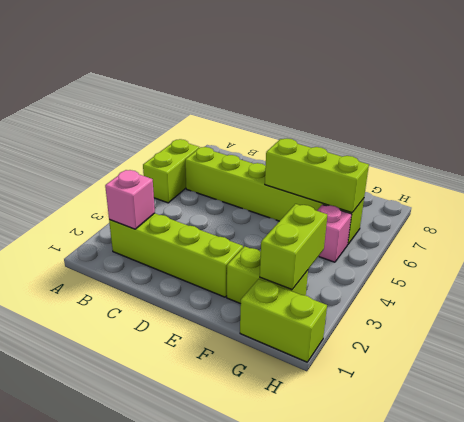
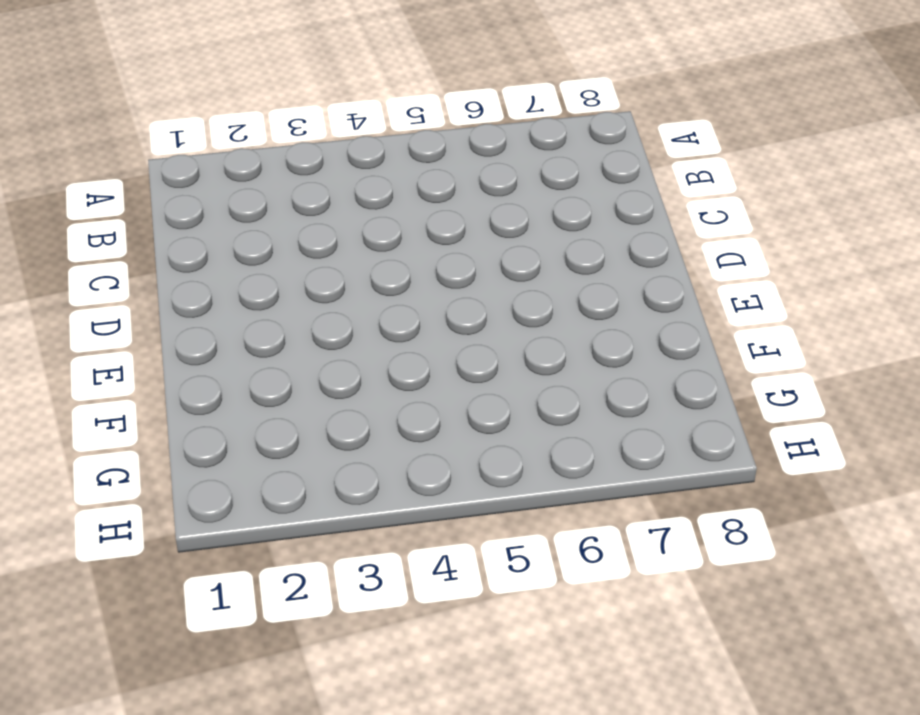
none -> lime brick A5:A6 level 1
none -> lime brick B2:E2 level 1

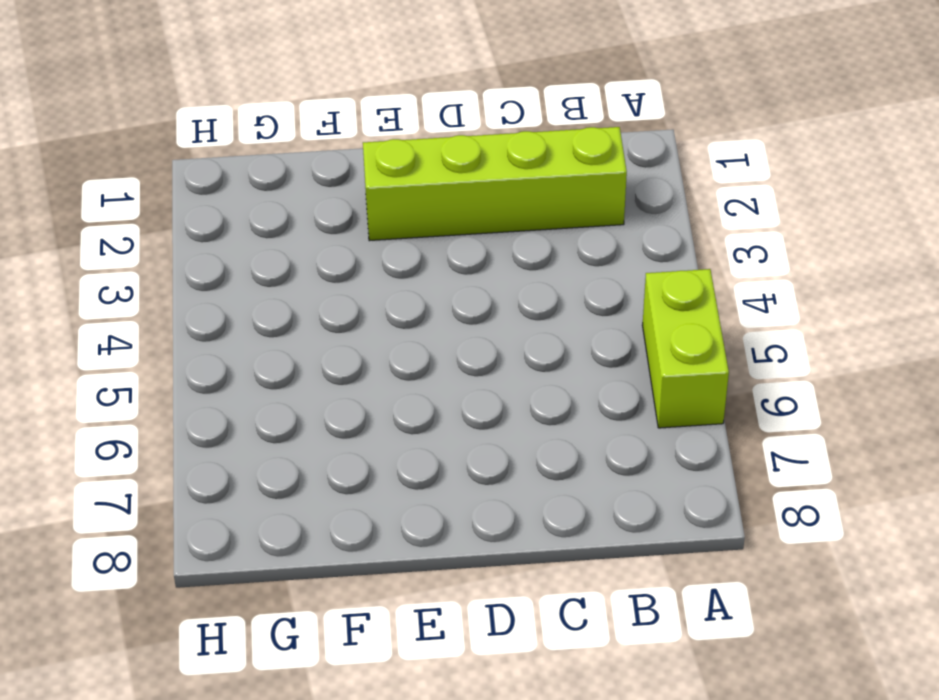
none -> lime brick B6:G6 level 1
none -> lime brick F2:G2 level 1

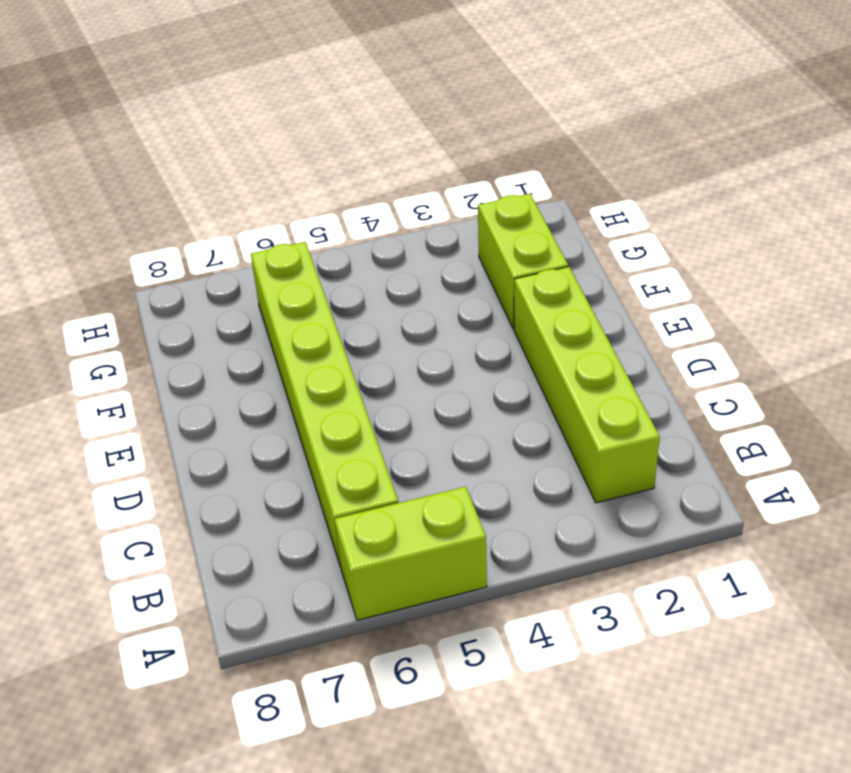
none -> lime brick G1:H1 level 1
none -> pink brick G5 level 1

